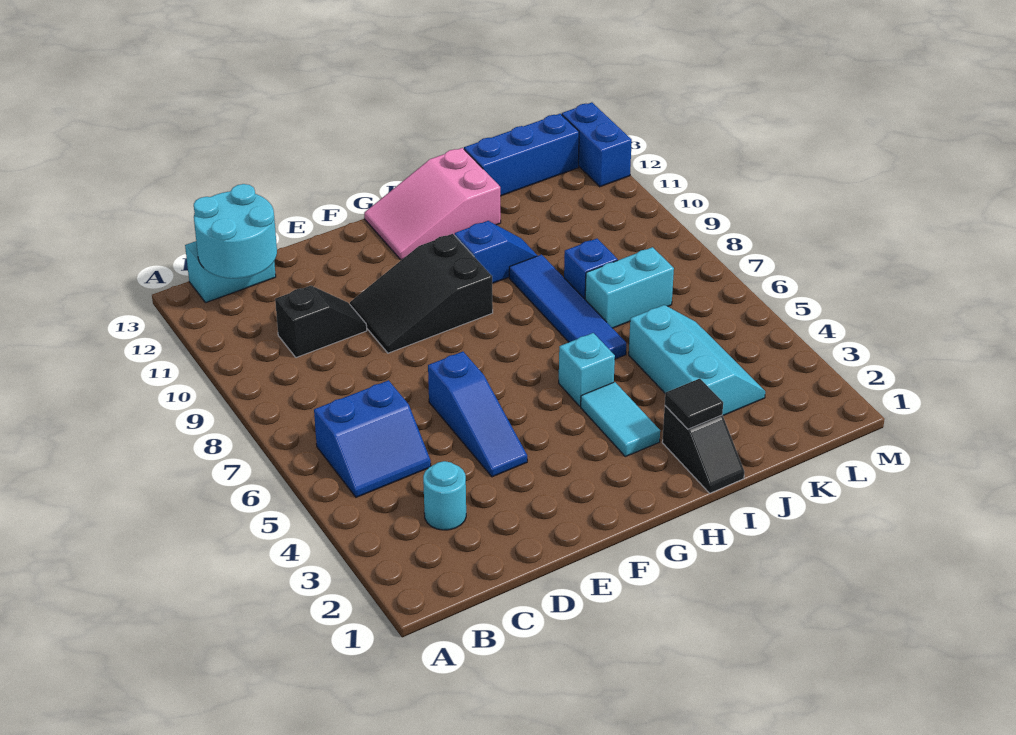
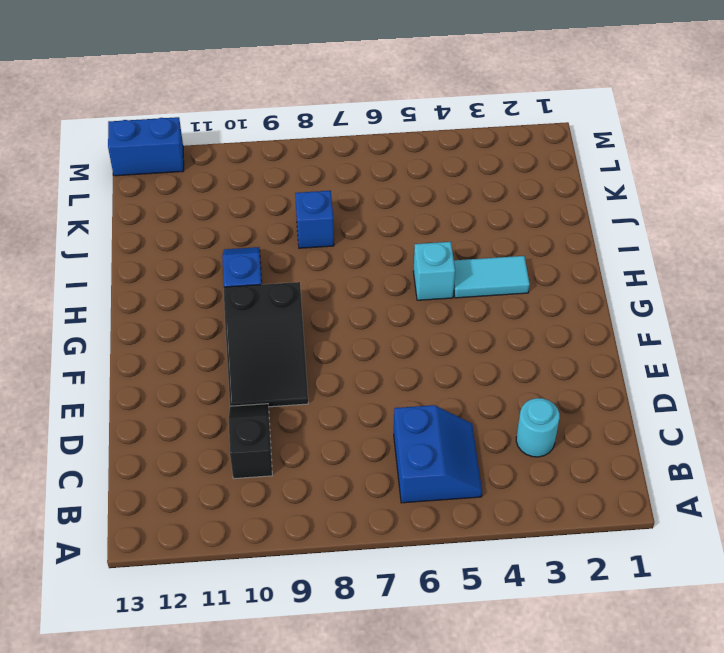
none -> cyan brick B13:C13 level 1
none -> blue slope E4:E6 level 1 top 6
none -> pink slope G12:I13 level 1 top I

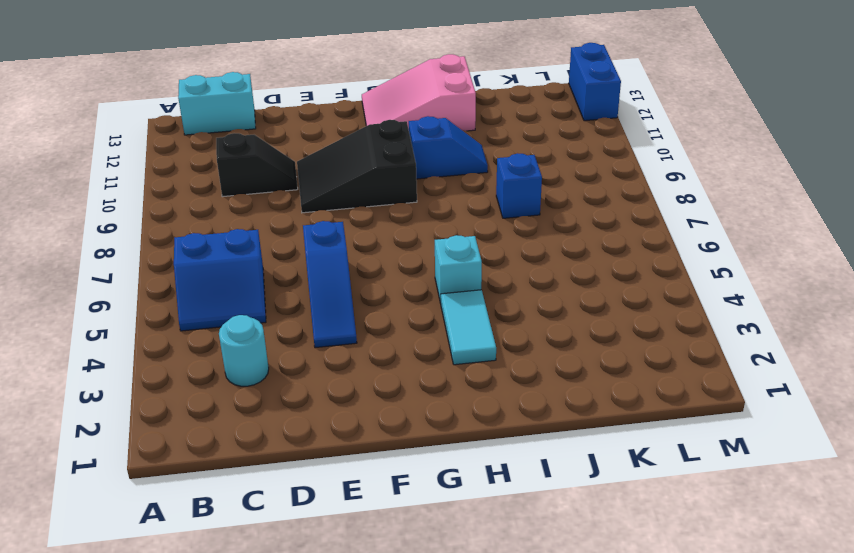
none -> black slope I1:I2 level 1 top 2
none -> blue tile I6:I9 level 1
none -> cyan slope J3:K5 level 1 top J

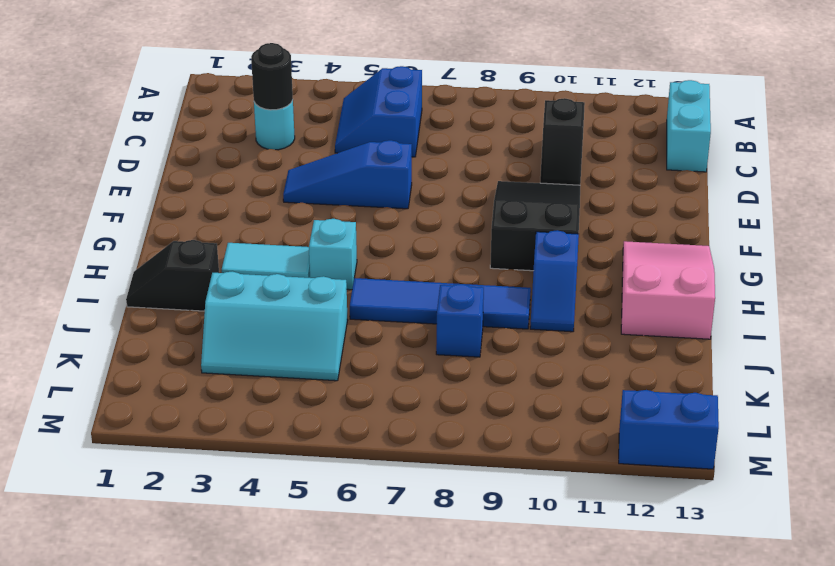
black round brick C3 level 2 -> none
none -> cyan brick J7:K7 level 1
none -> blue brick J13:L13 level 1
none -> cyan round brick B12:C13 level 2

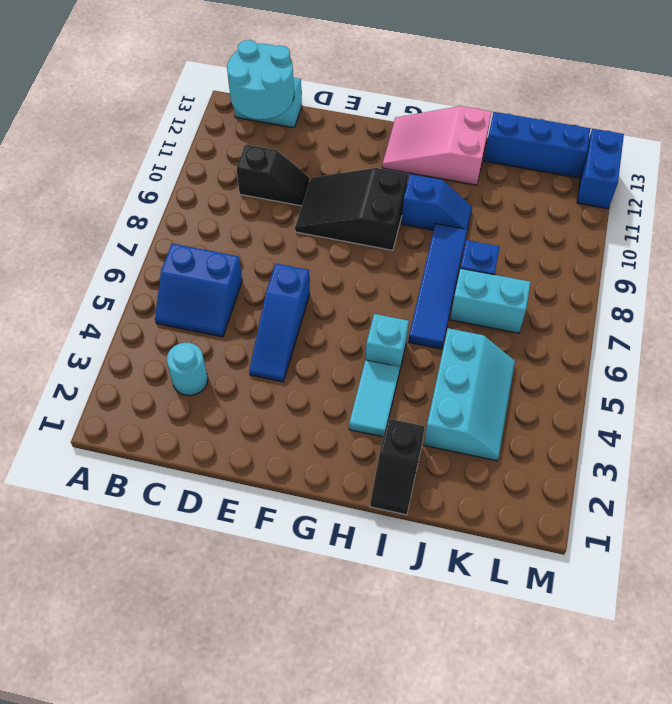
none -> black tile I2 level 2

